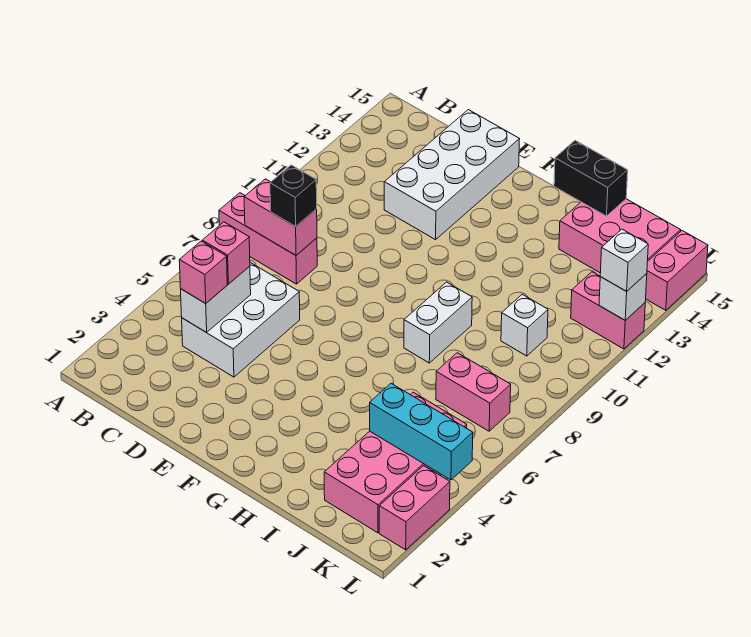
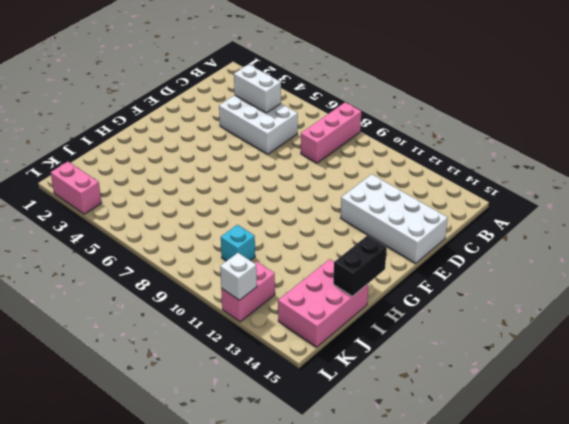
cyan brick J10 level 1 -> white brick J10 level 1
none -> white brick H8:H9 level 1
none -> pink brick J2:K5 level 1
none -> pink brick J7:K7 level 1

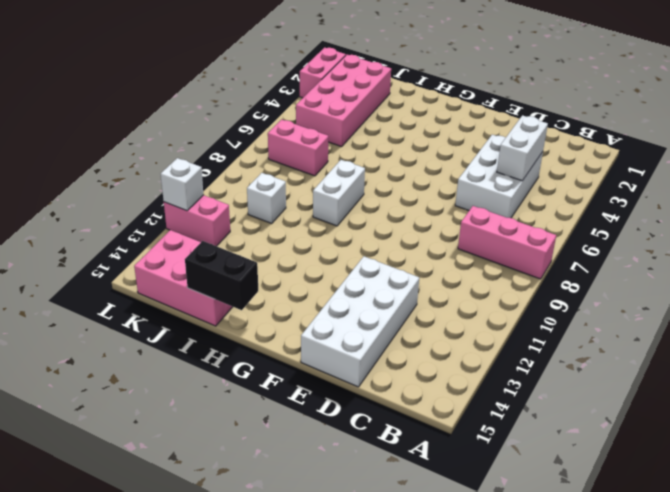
none -> pink brick L14:L15 level 1
none -> pink brick B8:C8 level 2
none -> cyan brick J4:L4 level 2

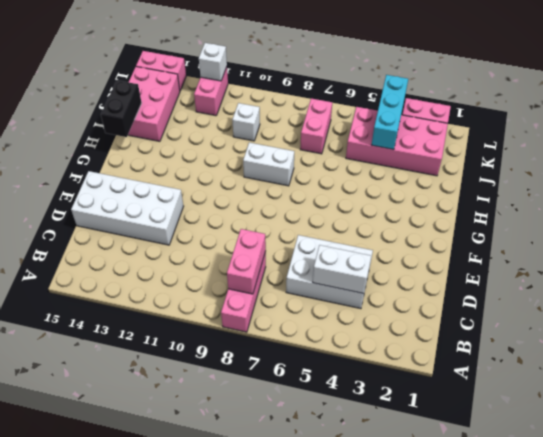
none -> pink brick C4 level 3
none -> pink brick C5 level 3
none -> black brick C8 level 3

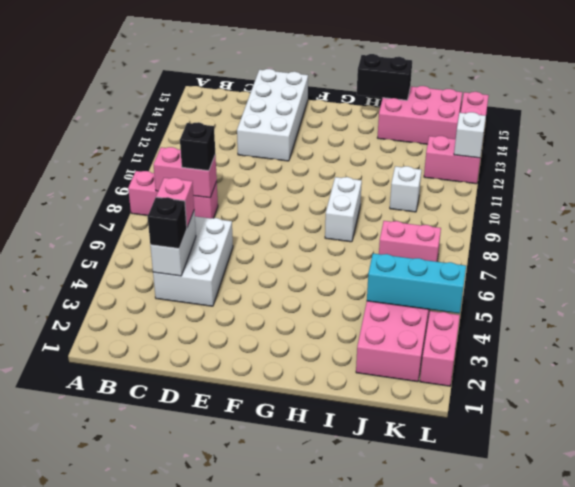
black brick C4 level 3 -> pink brick C4 level 3
none -> white brick L12 level 3

